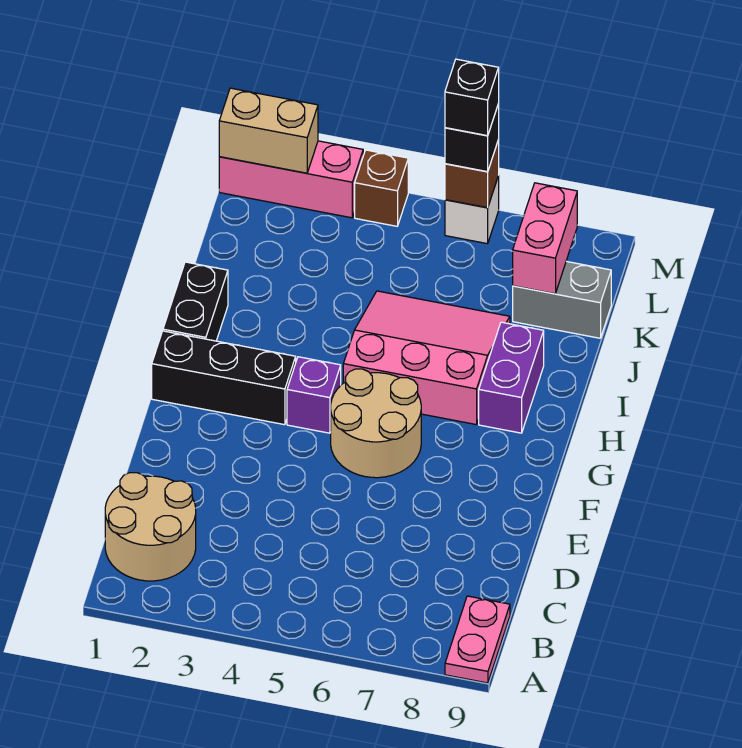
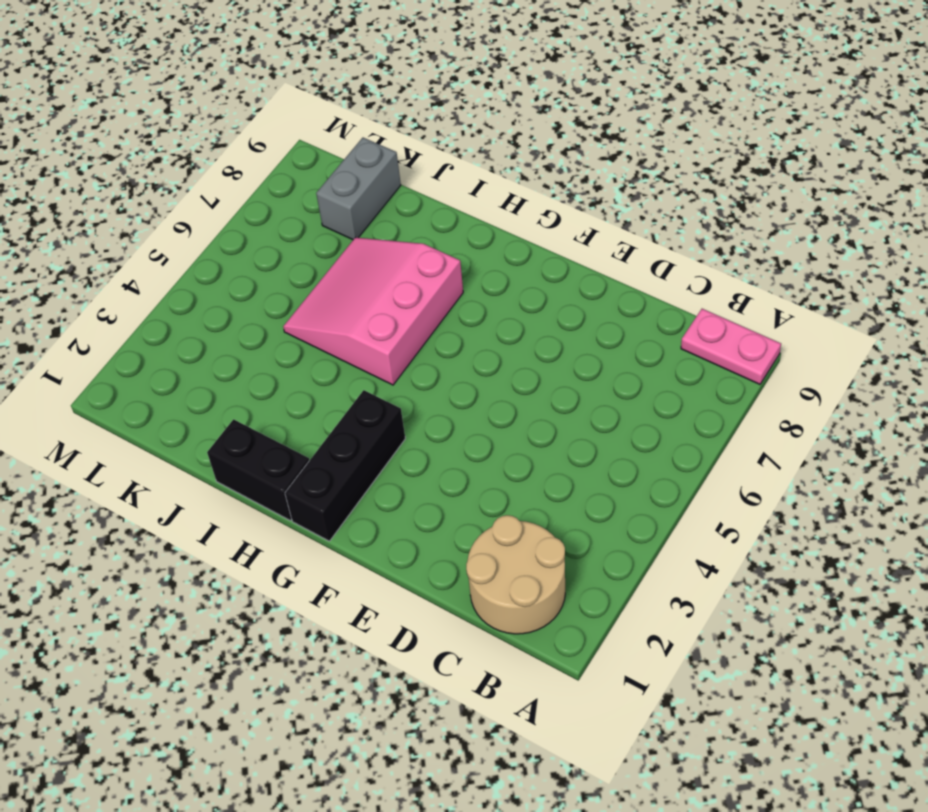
none -> tan round brick F5:G6 level 1
none -> purple brick G4 level 1
none -> purple brick H8:I8 level 1

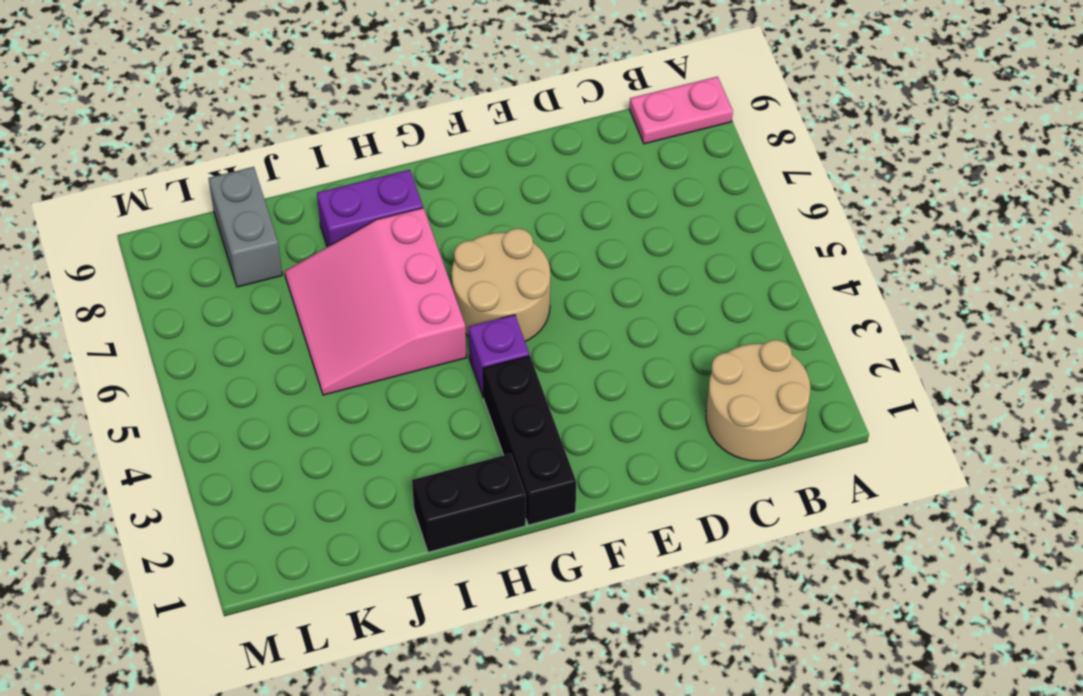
none -> pink brick M1:M3 level 1
none -> brown brick M4 level 1
none -> white brick M6 level 1

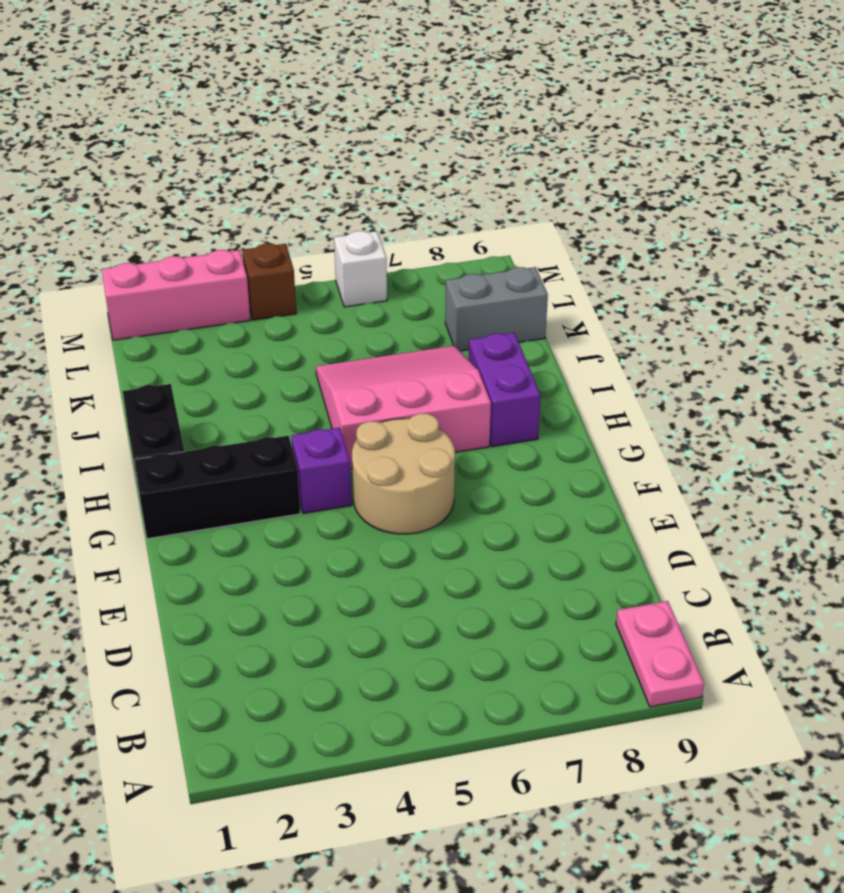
none -> tan round brick B1:C2 level 1
none -> pink brick K8:L8 level 2
none -> tan brick M1:M2 level 2

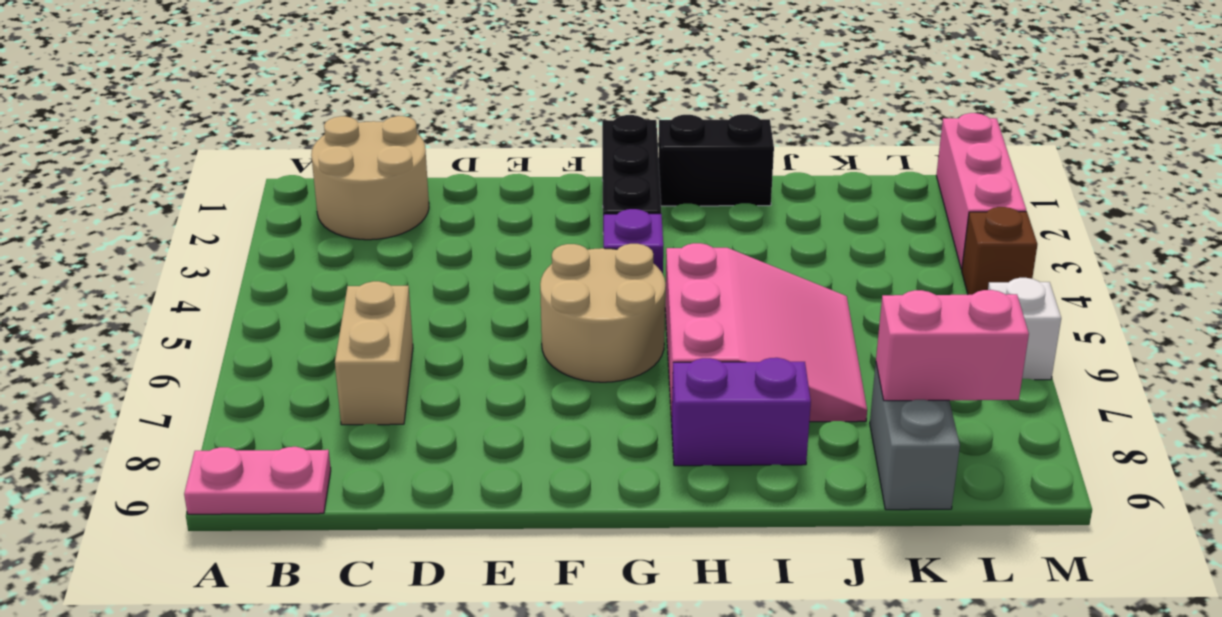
tan brick C6:C7 level 1 -> tan brick M1:M2 level 2
none -> brown brick M6 level 2
none -> black brick M6 level 3
none -> black brick M6 level 4

